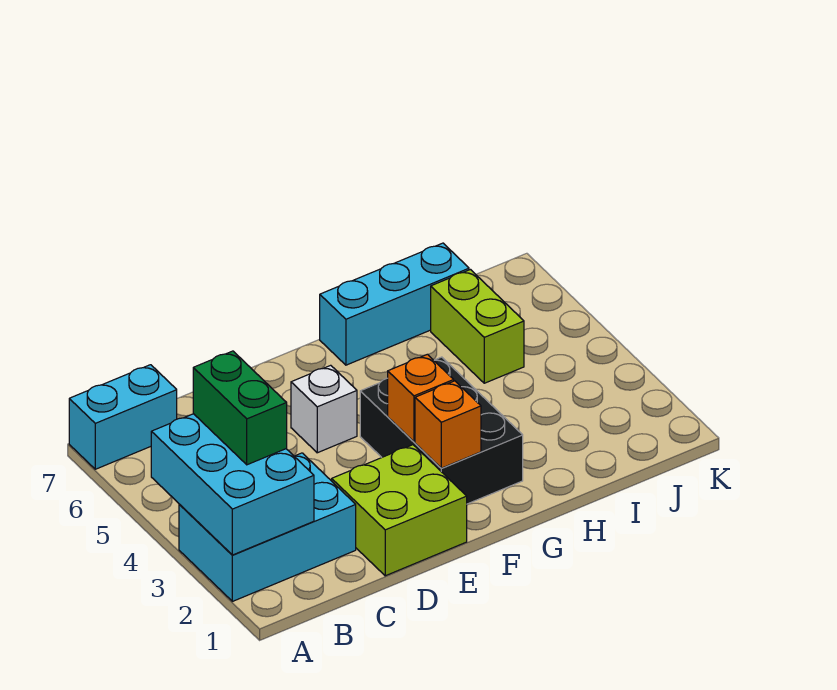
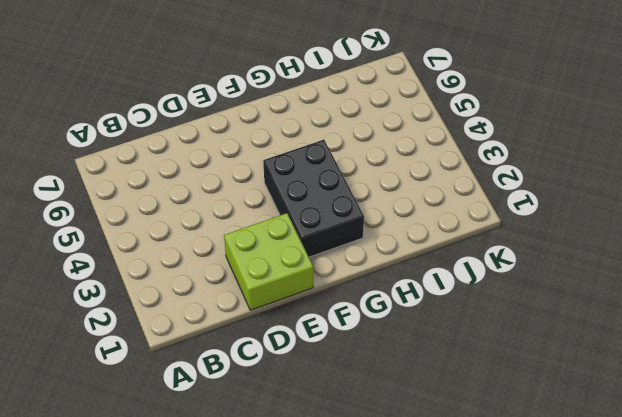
none -> cyan brick A2:C3 level 1
none -> cyan brick A7:B7 level 1

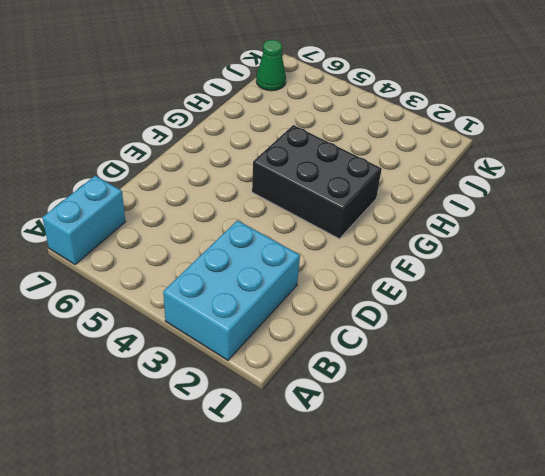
green cone J7 level 1 -> none
none -> lime brick D1:E2 level 1
none -> white brick E5 level 1

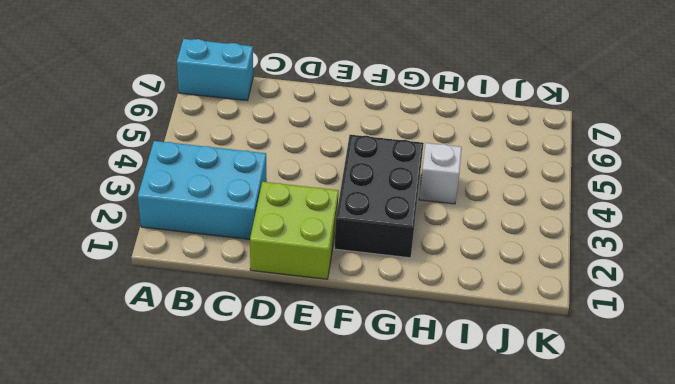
white brick H4 level 1 -> white brick E5 level 1
none -> cyan brick G7:I7 level 1
none -> lime brick I5:I6 level 1

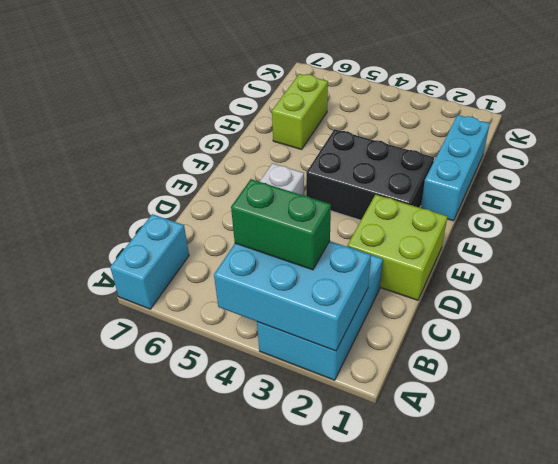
cyan brick G1:I1 level 1 -> cyan brick G7:I7 level 1
lime brick H6:I6 level 1 -> lime brick I5:I6 level 1
none -> orange brick F2 level 2
none -> orange brick F3 level 2

